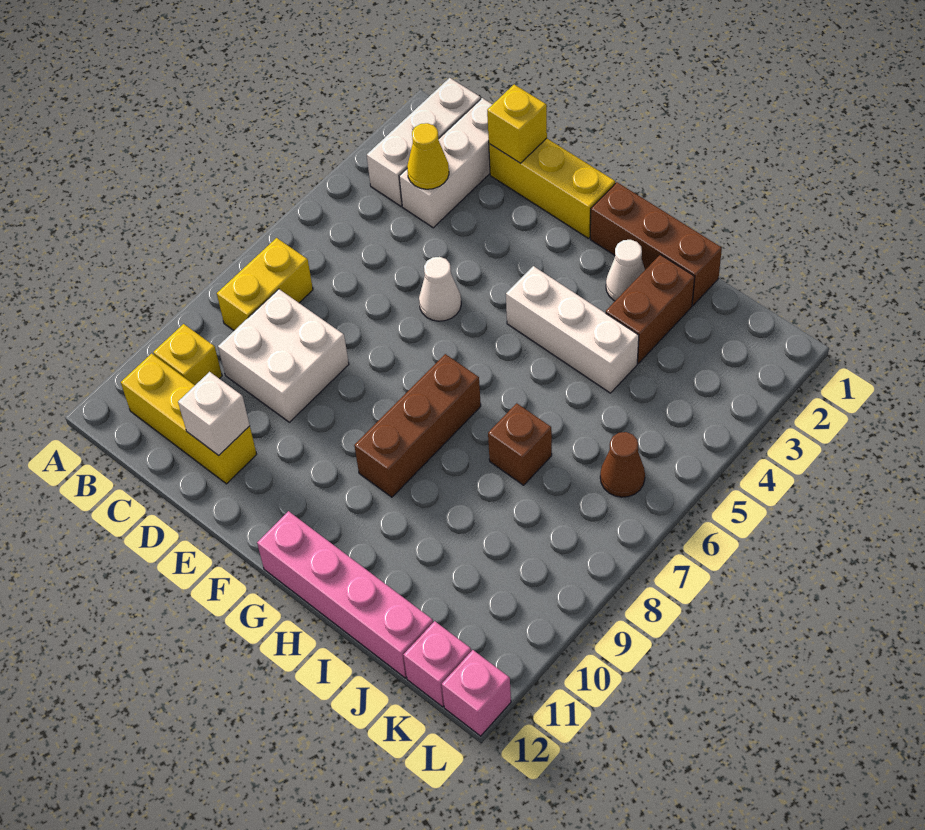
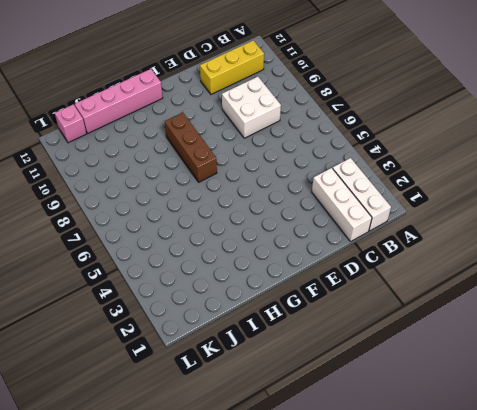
none -> yellow brick B7:B8 level 1
none -> yellow brick B10 level 1
none -> yellow brick D1:F1 level 1

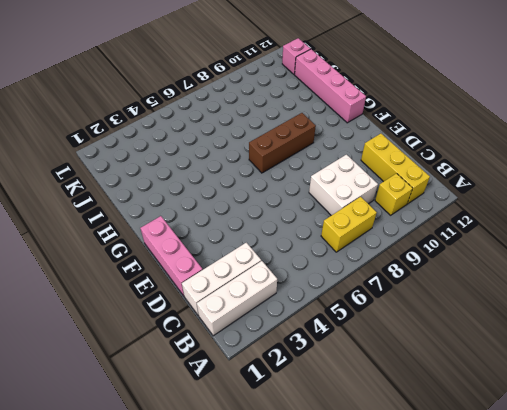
pink brick D1:F1 level 1 -> yellow brick D1:F1 level 1
none -> white cone E5 level 1
none -> brown brick G1:I1 level 1
none -> white brick G4:I4 level 1

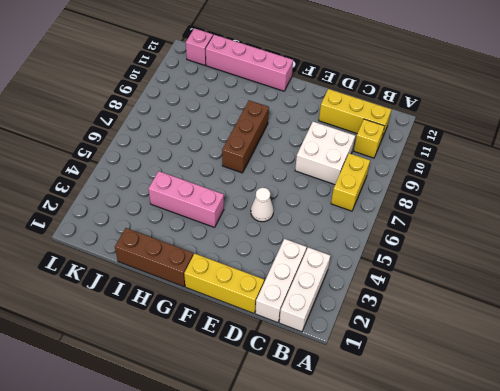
pink brick G4:I4 level 1 -> white brick G4:I4 level 1
none -> white cone H2 level 1
none -> brown brick I2:I3 level 1
none -> brown brick I7 level 1

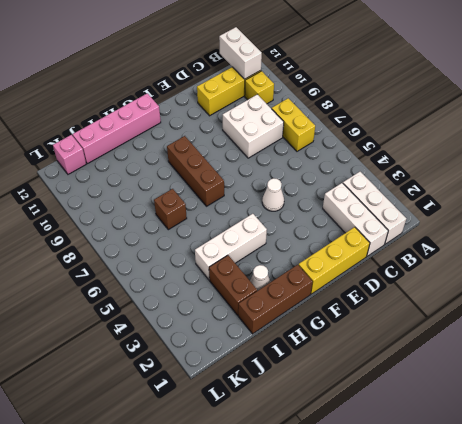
white brick B11:B12 level 2 -> none
none -> brown cone K6 level 1
none -> pink brick L12 level 1
none -> yellow cone C3 level 2

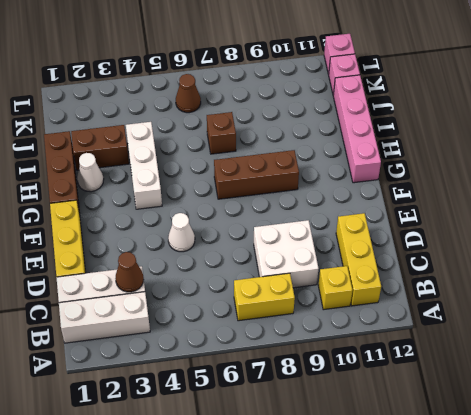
brown cone C3 level 2 -> yellow cone C3 level 2
none -> yellow brick D1 level 2
none -> white brick D11 level 2

